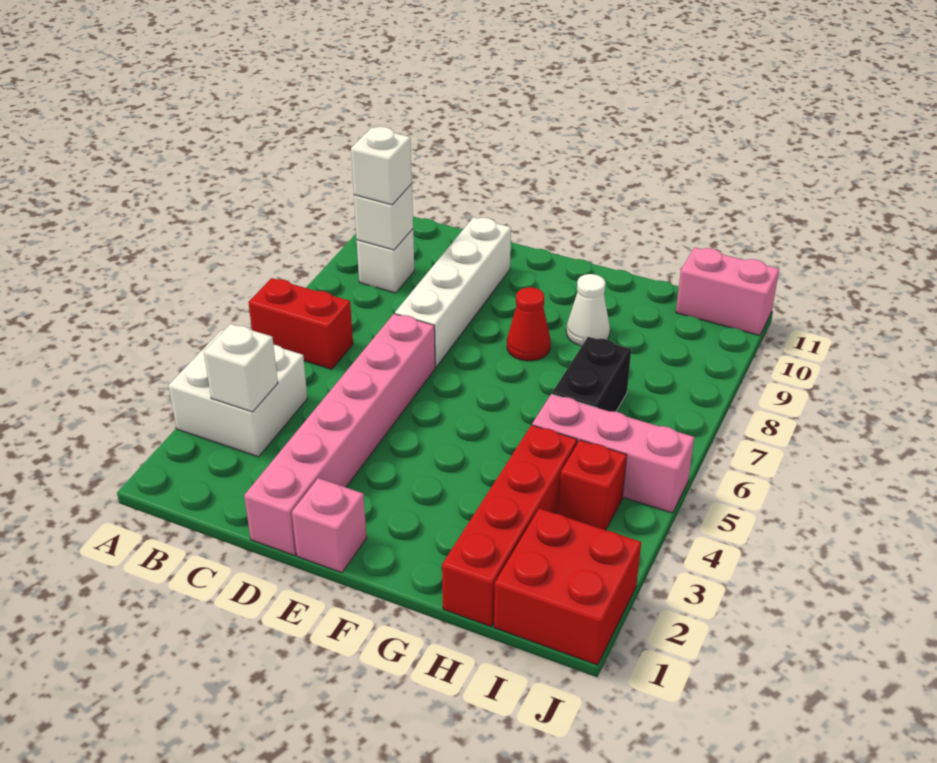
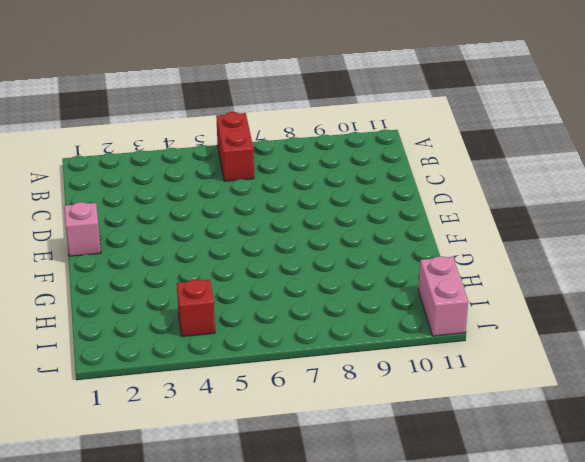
none -> white brick A3:B4 level 1
none -> white brick B9 level 1
none -> pink brick D1:D6 level 1

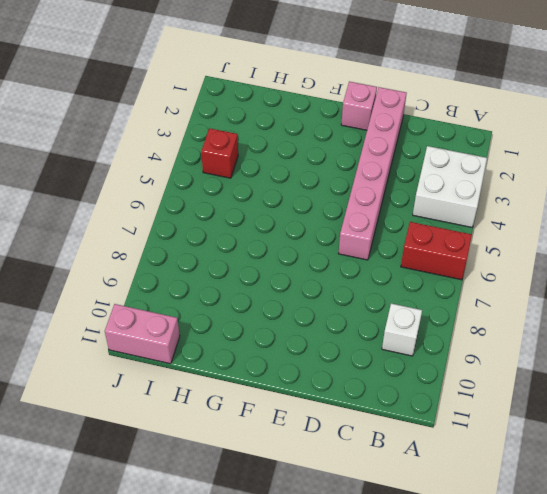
none -> white brick D7:D10 level 1
none -> red cone F8 level 1
none -> white cone G9 level 1

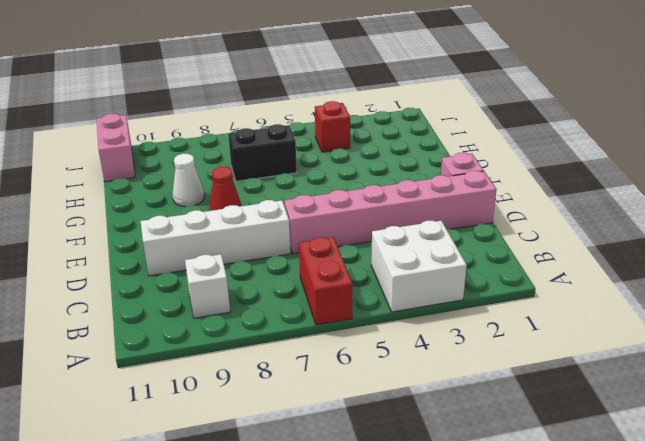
none -> red brick H1:H4 level 1
none -> pink brick H5:J5 level 1
none -> red brick I1:J2 level 1

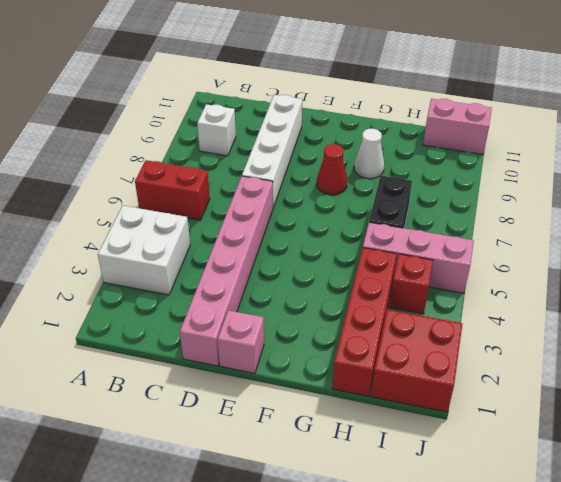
none -> white brick B3 level 2
none -> white brick B9 level 2
none -> white brick B9 level 3

